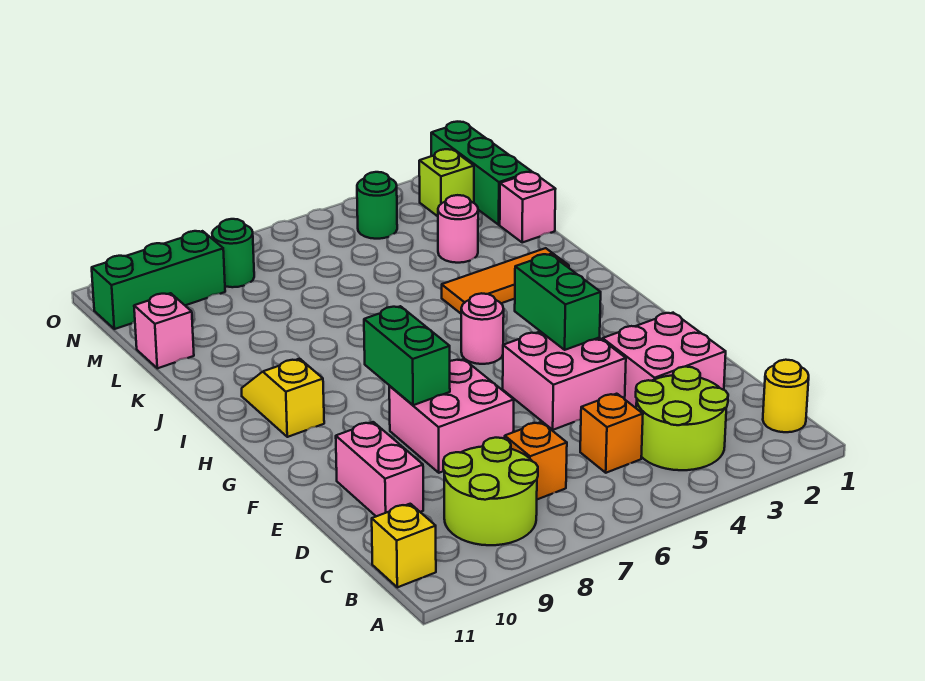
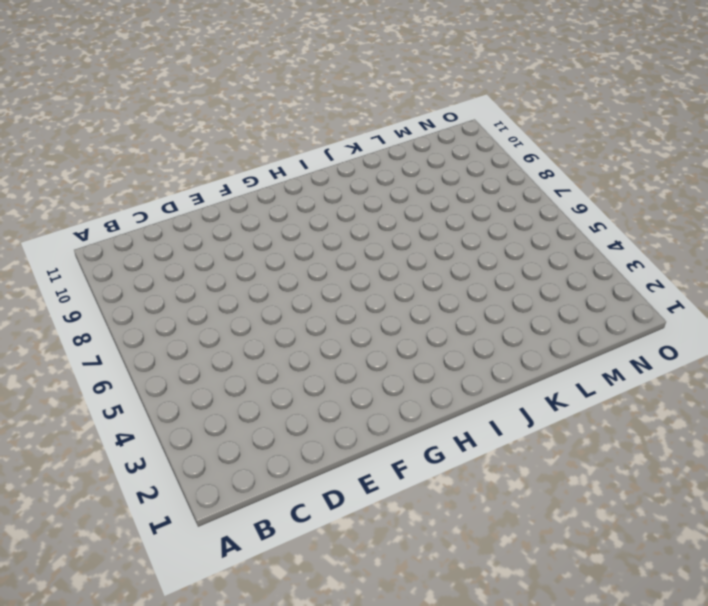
none -> yellow round brick B1 level 1
none -> lime round brick B3:C4 level 1
none -> lime round brick B8:C9 level 1

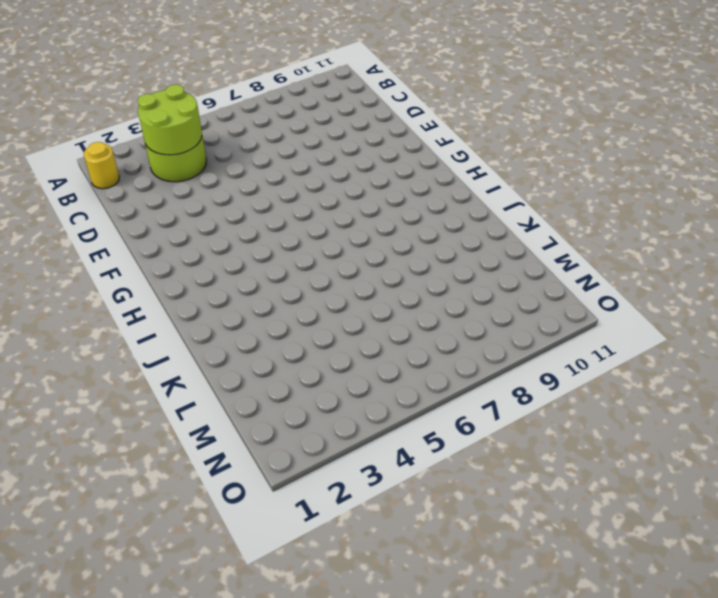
lime round brick B3:C4 level 2 -> lime round brick B8:C9 level 1
none -> yellow brick B11 level 1
none -> orange brick C5 level 1
none -> orange brick C7 level 1

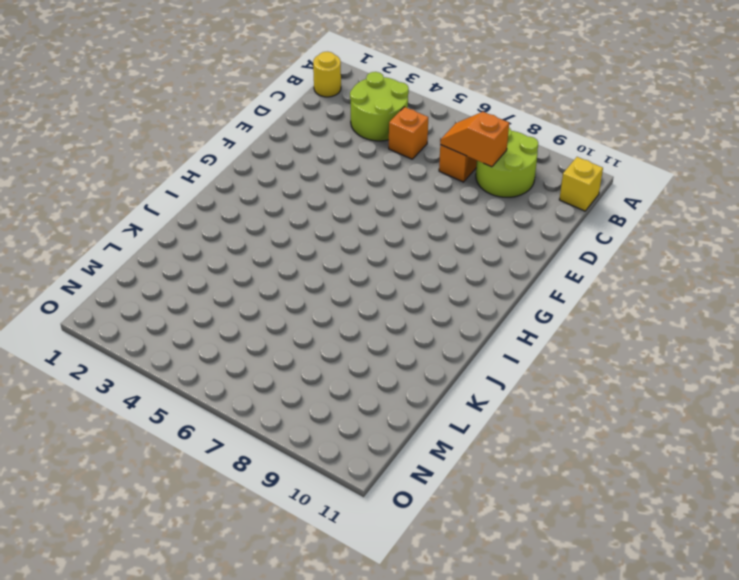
orange slope C7:C8 level 2 top 8 -> none
none -> pink brick D2:E3 level 1
none -> pink brick D10:E10 level 1
none -> pink brick E4:F5 level 1

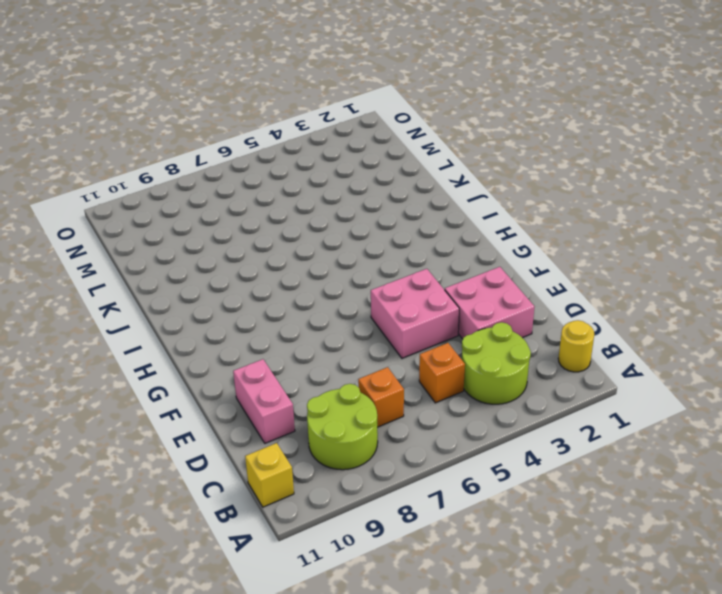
none -> pink brick E7:F8 level 1
none -> pink round brick H5 level 1
none -> yellow slope H10:I10 level 1 top H

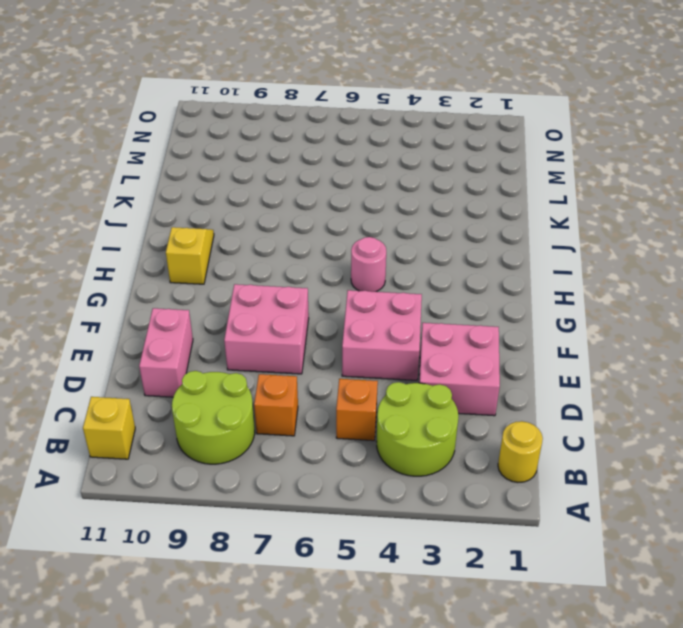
none -> orange tile J2:J4 level 1
none -> pink brick L1 level 1
none -> pink round brick L3 level 1

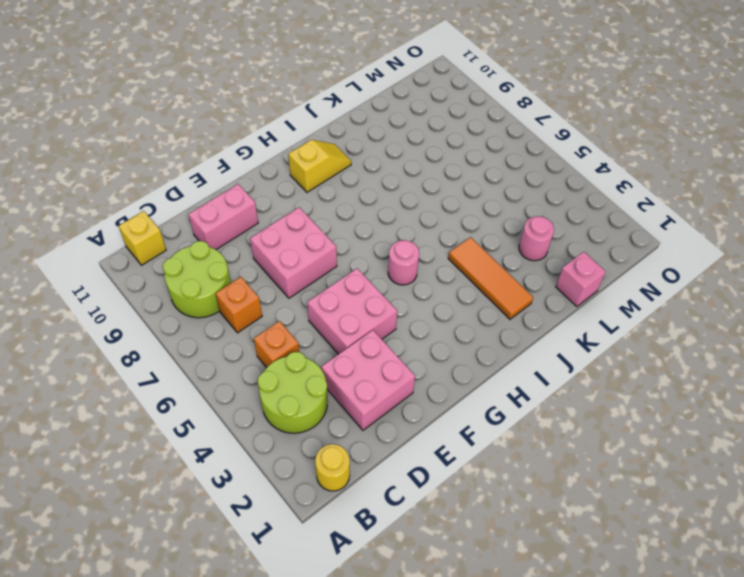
none -> pink brick L11 level 1
none -> green brick M1:O1 level 1
none -> lime brick N2 level 1

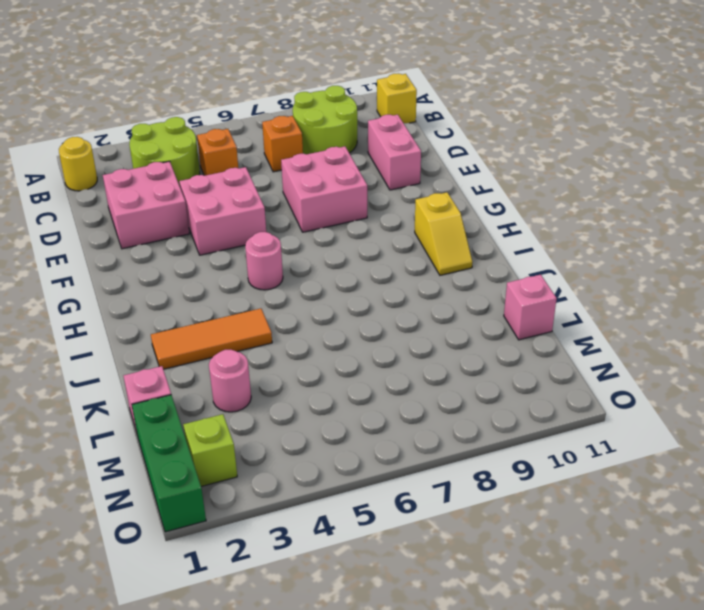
none -> green round brick N4 level 1
none -> green round brick N8 level 1
none -> green brick N9:N11 level 1

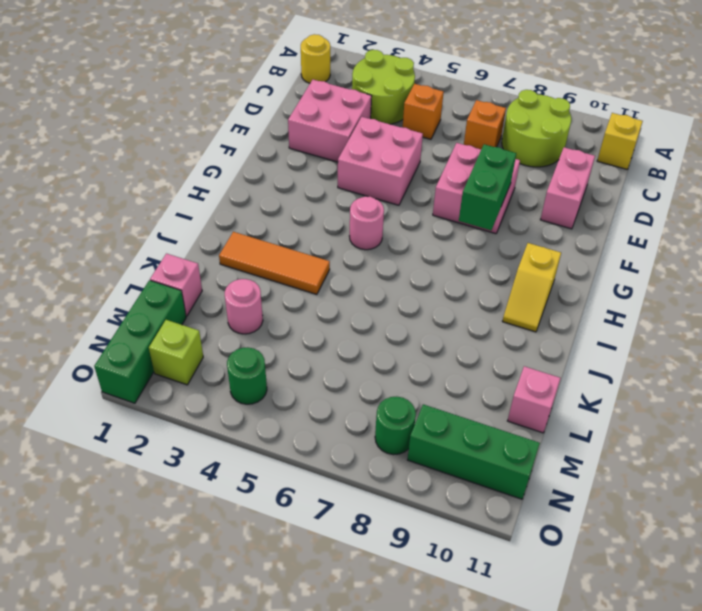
none -> green brick F4:G4 level 2

